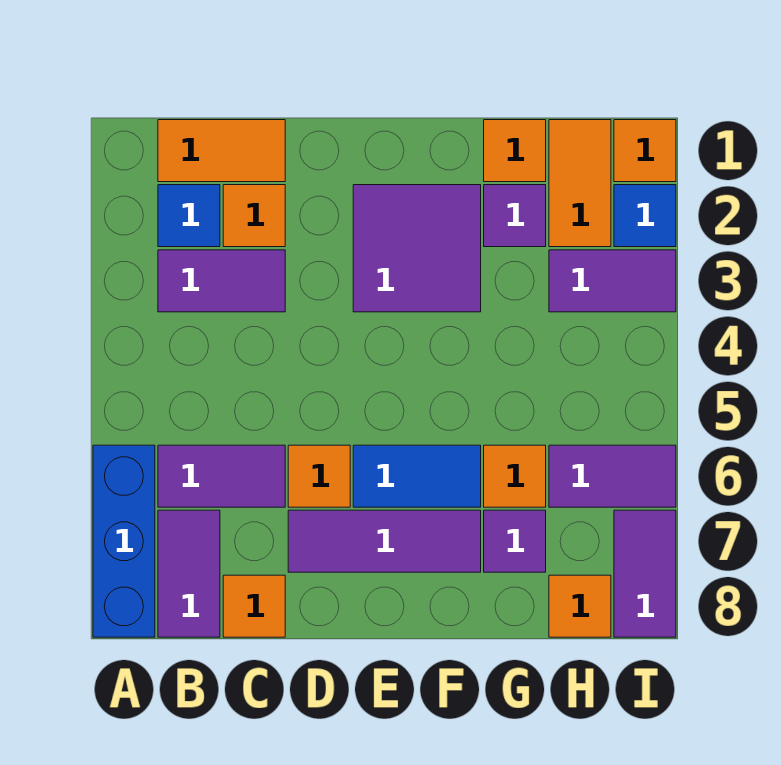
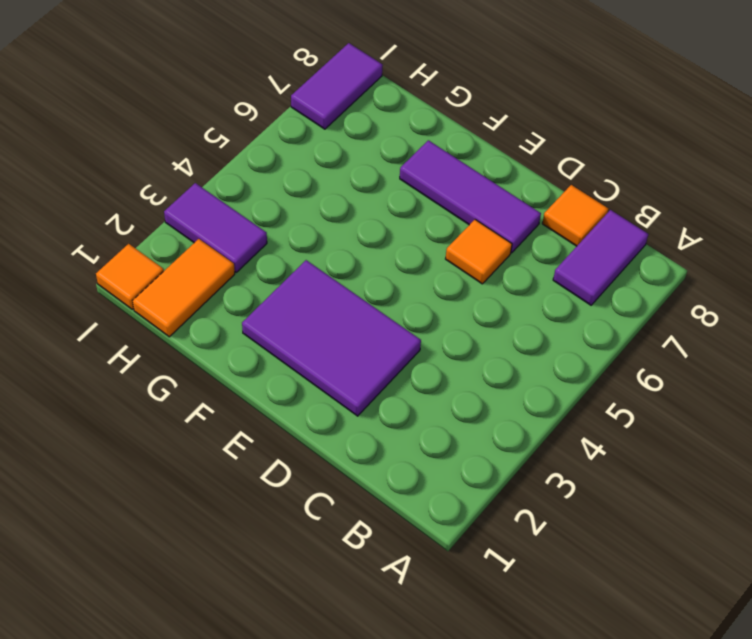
purple tile D2:F3 level 1 -> purple tile E2:F3 level 1
none -> blue brick A6:A8 level 1
none -> orange tile B1:C1 level 1
none -> blue tile B2 level 1

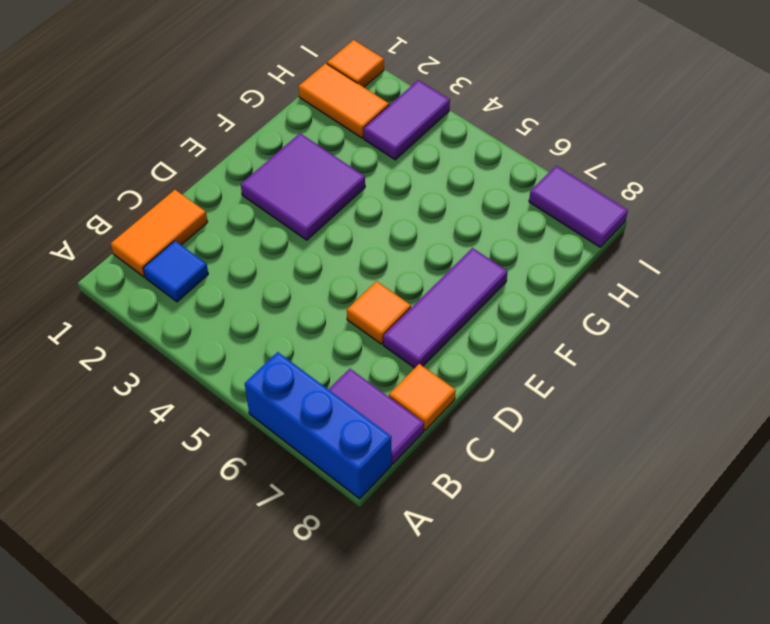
none -> purple tile B3:C3 level 1
none -> purple tile B6:C6 level 1
none -> orange tile C2 level 1

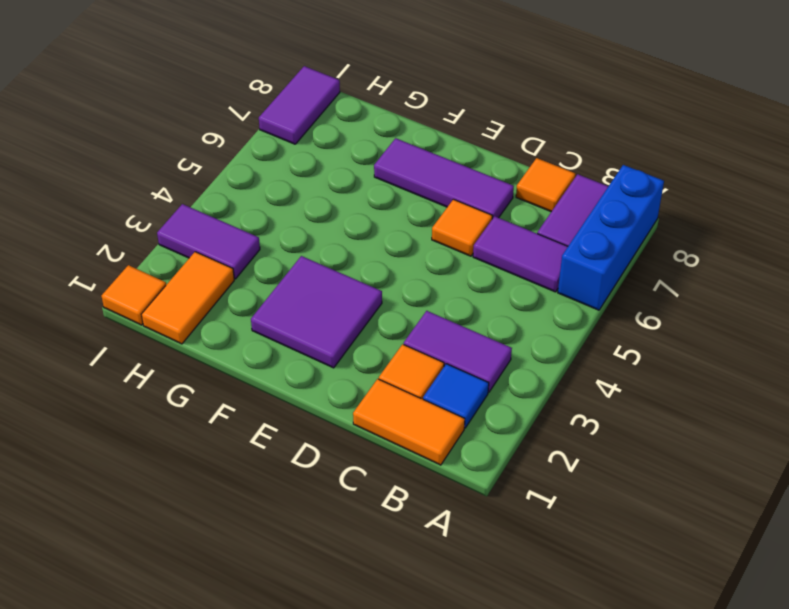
none -> blue tile E6:F6 level 1
none -> orange tile G1 level 1
none -> purple tile G2 level 1

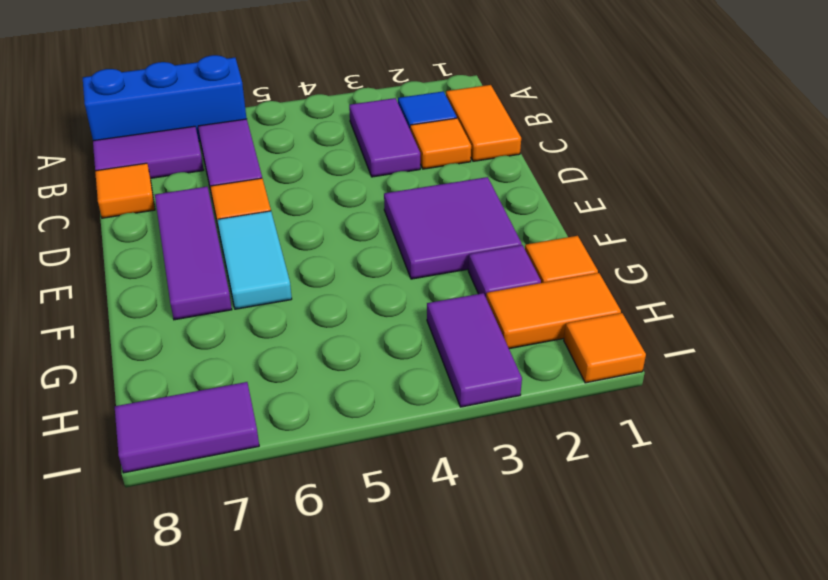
cyan tile E6:F6 level 1 -> blue tile E6:F6 level 1
none -> orange tile G6 level 1
none -> purple tile G7 level 1
none -> purple tile H6:I6 level 1

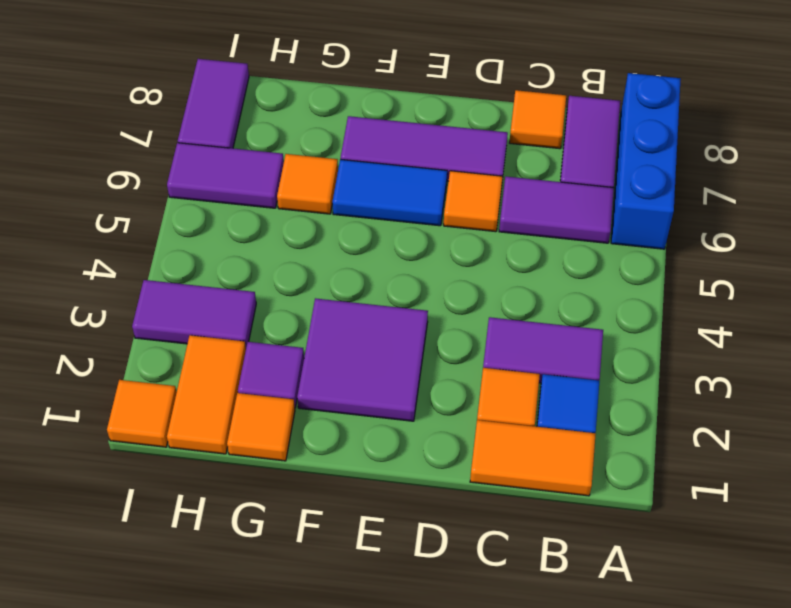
none -> purple tile G7 level 1
none -> orange tile H8 level 1
none -> blue tile I2 level 1

